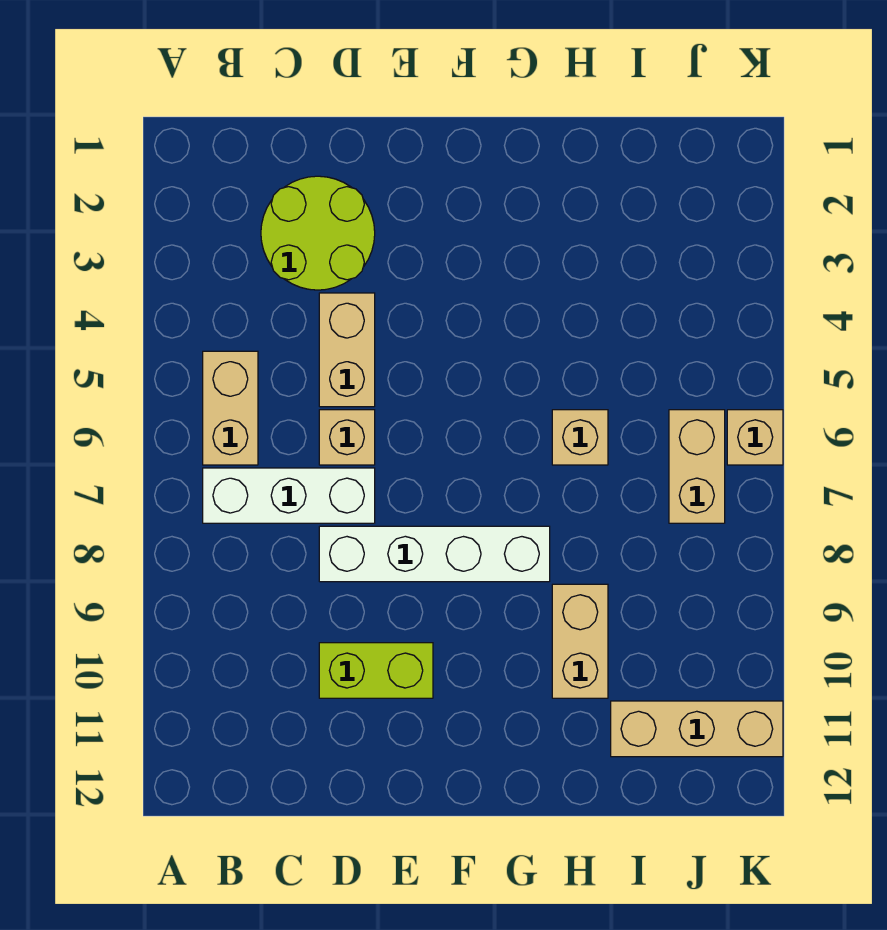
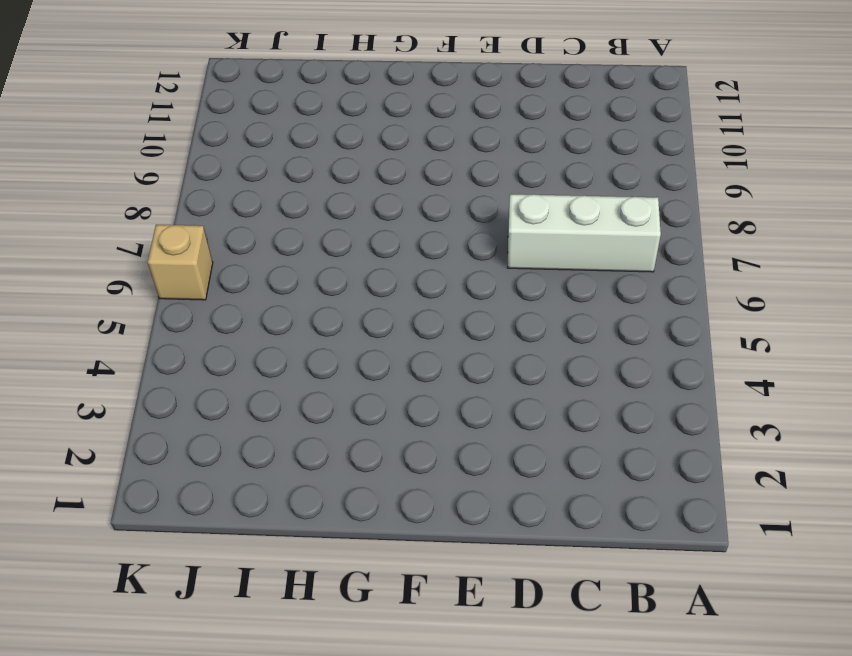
none -> tan brick B5:B6 level 1
none -> lime round brick C2:D3 level 1
none -> tan brick D4:D5 level 1

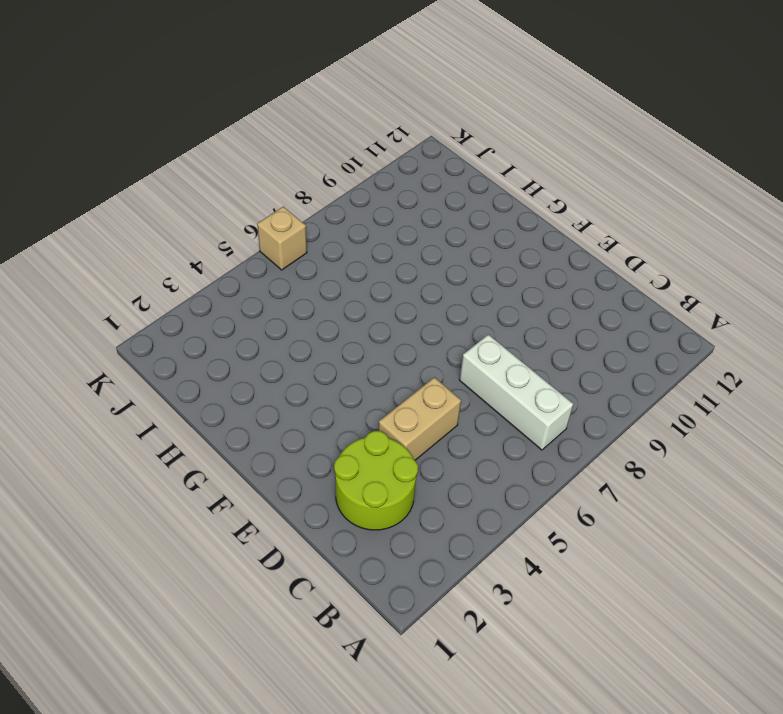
none -> tan brick B5:B6 level 1
none -> tan brick D6 level 1
none -> white brick D8:G8 level 1

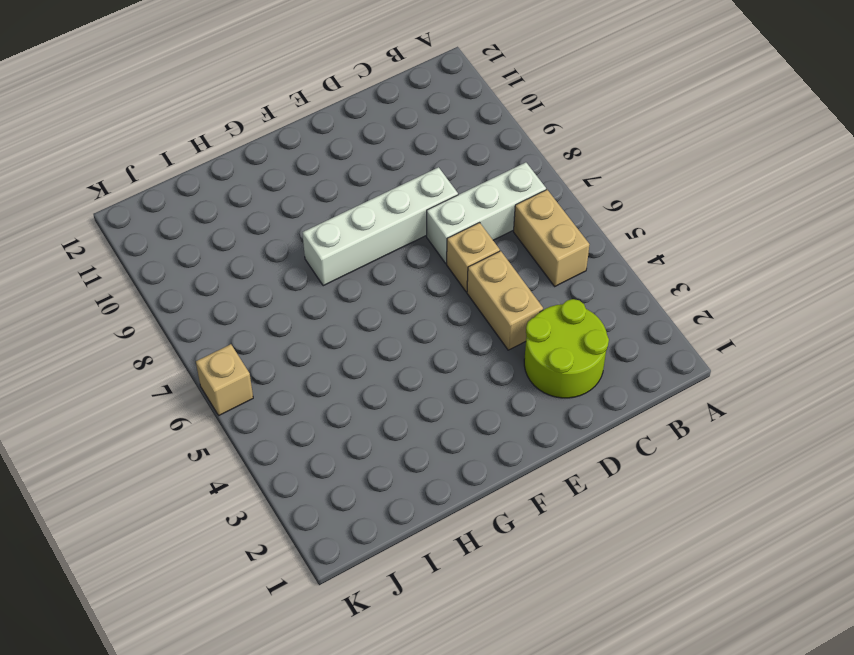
none -> lime brick D10:E10 level 1
none -> tan brick H6 level 1
none -> tan brick H9:H10 level 1

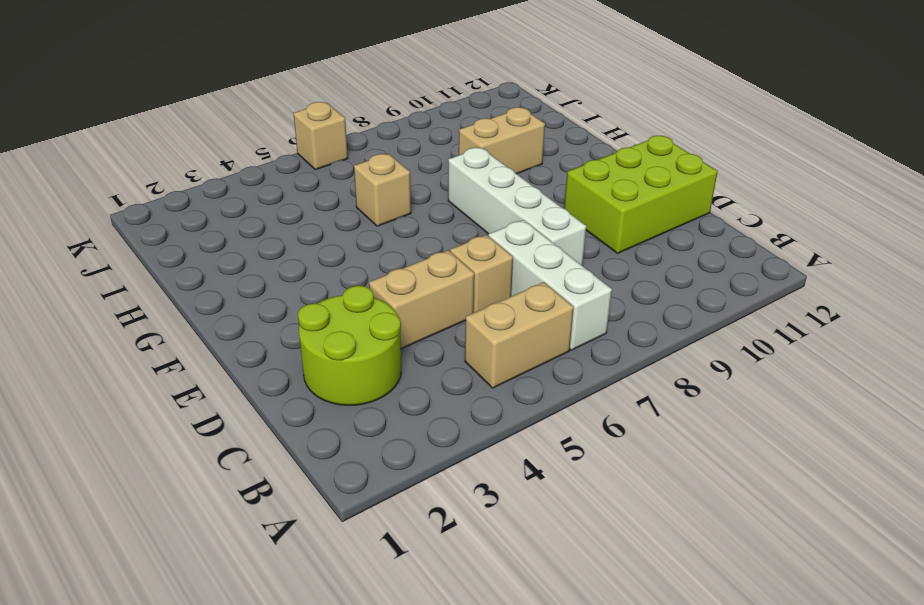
lime brick D10:E12 level 1 -> lime brick D10:E10 level 1
none -> tan brick I11:K11 level 1
none -> tan brick J6:J7 level 1

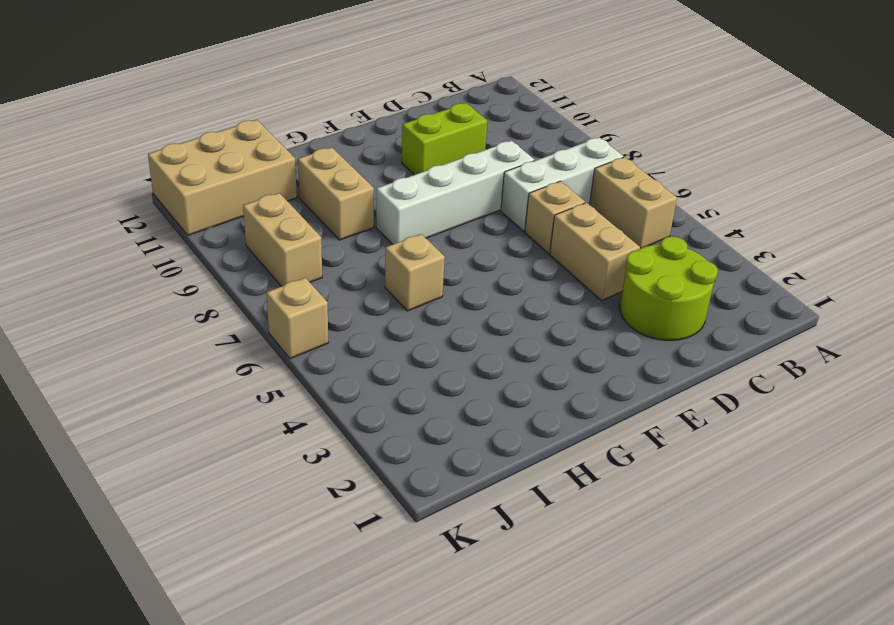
tan brick I11:K12 level 1 -> tan brick I11:K11 level 1
tan brick J8:J9 level 1 -> tan brick J6:J7 level 1

